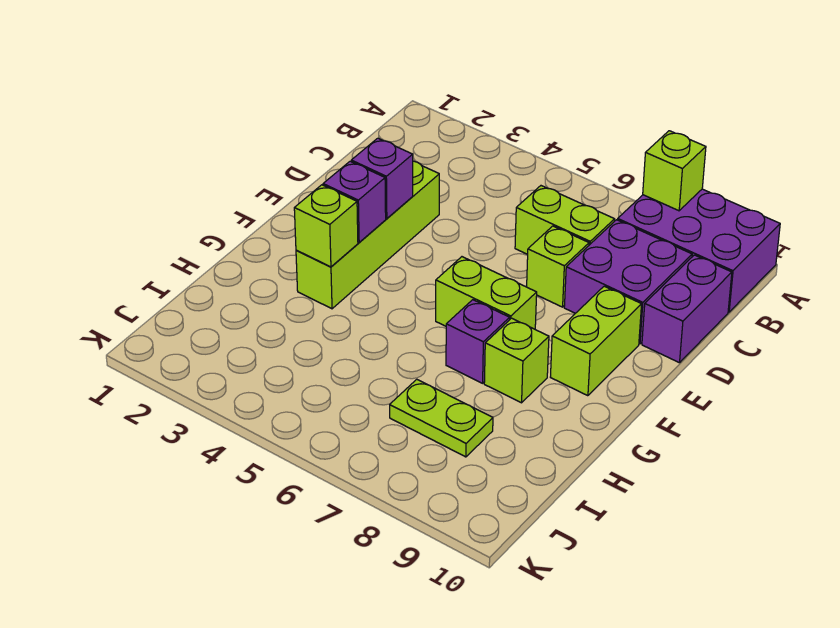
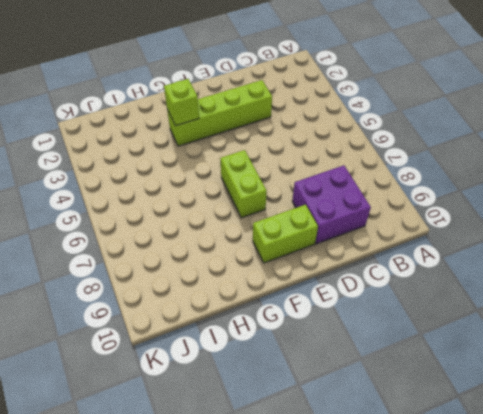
none -> purple brick A8:B10 level 1
none -> lime brick C6:C7 level 1
none -> purple brick C10:D10 level 1

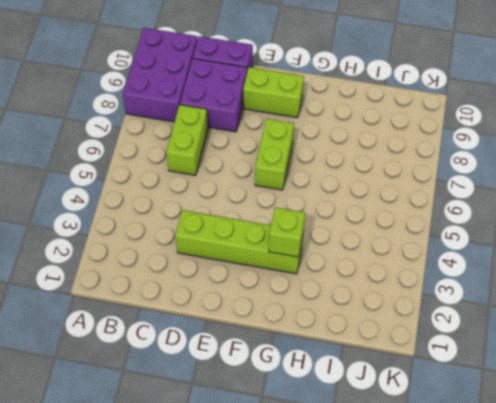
none -> lime brick D7 level 1
none -> purple brick G7 level 1
none -> lime brick G8 level 1

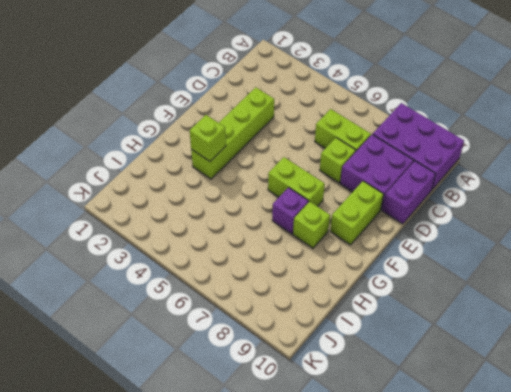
none -> lime plate I7:I8 level 1
none -> lime brick A8 level 2
none -> purple brick E3 level 2

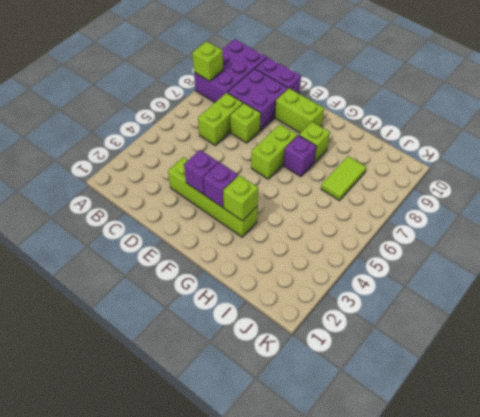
lime tile I7:I8 level 1 -> lime plate I7:I8 level 1

